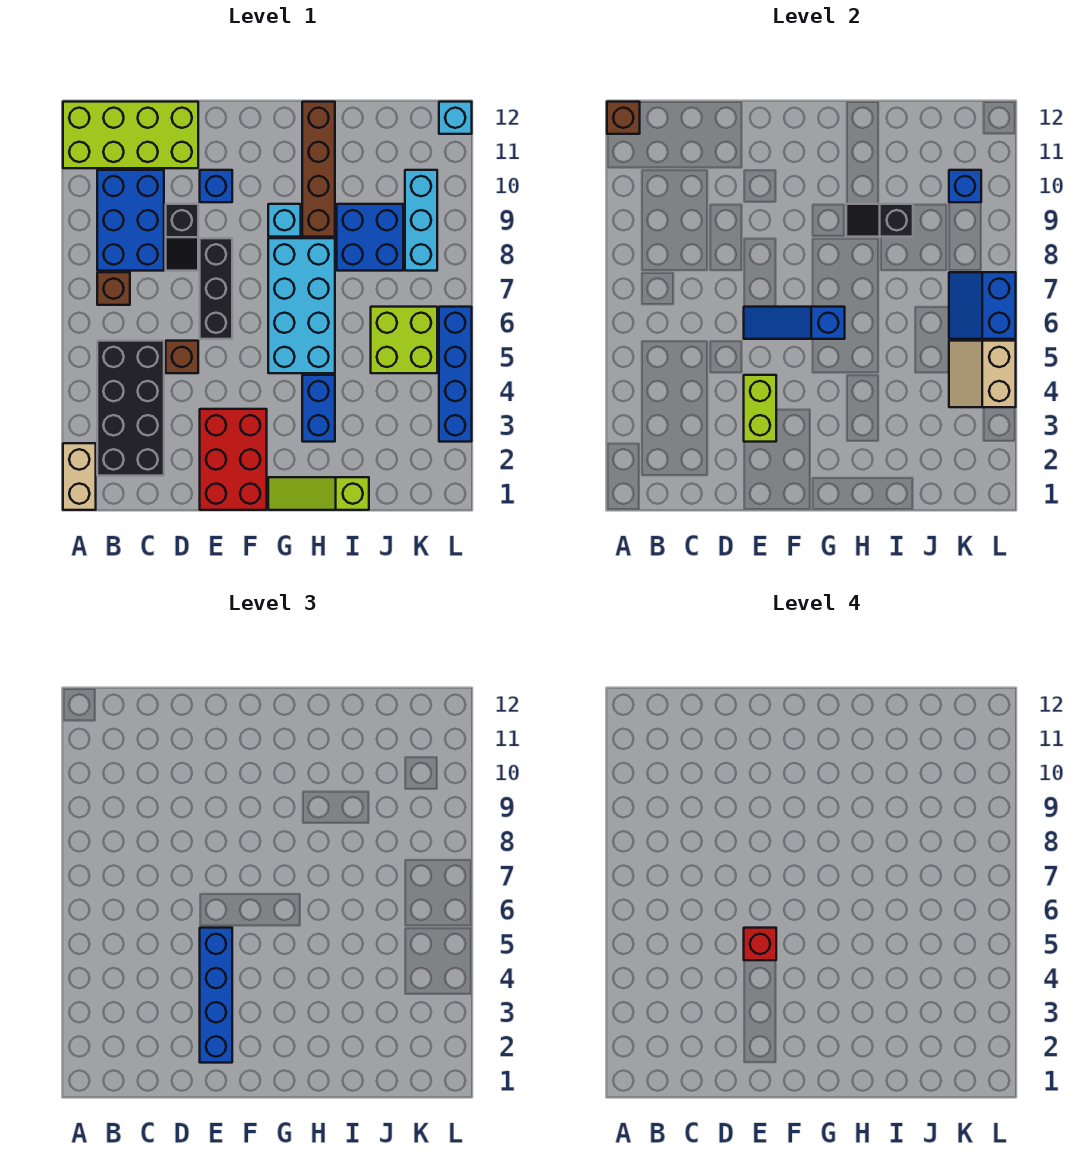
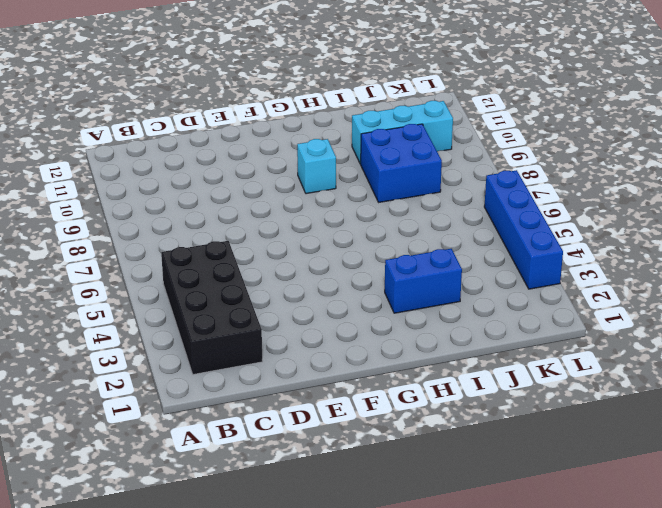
blue brick H3:I3 level 1 -> blue brick H3:H4 level 1
cyan brick I10:K10 level 1 -> cyan brick K8:K10 level 1
none -> tan brick A1:A2 level 1
none -> lime brick A11:D12 level 1
none -> brown brick B7 level 1

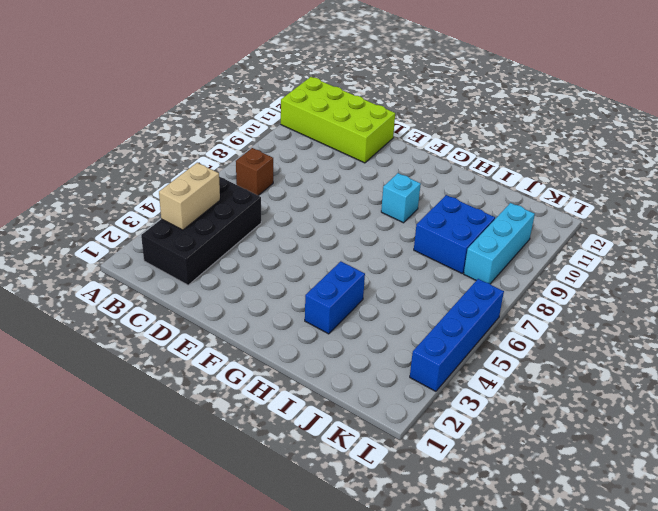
tan brick B3:B4 level 2 -> tan brick A1:A2 level 1
none -> blue brick B8:C10 level 1
none -> brown brick D5 level 1
none -> black slope D8:D9 level 1 top 9

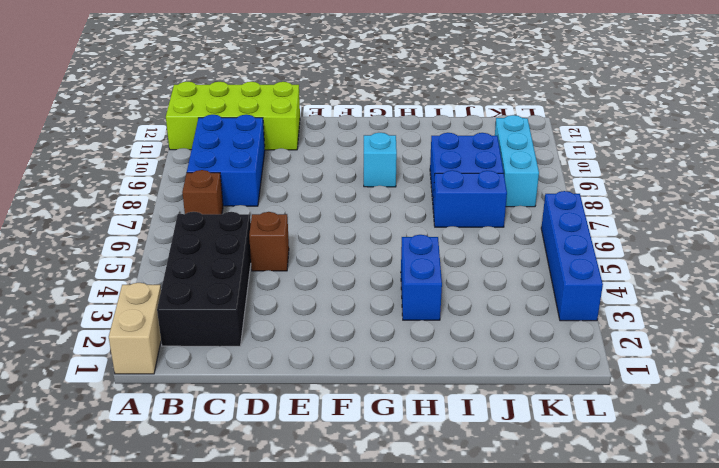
blue brick I7:J7 level 1 -> none
none -> black slope D8:D9 level 1 top 9
none -> red brick E1:F3 level 1
none -> black brick E6:E8 level 1

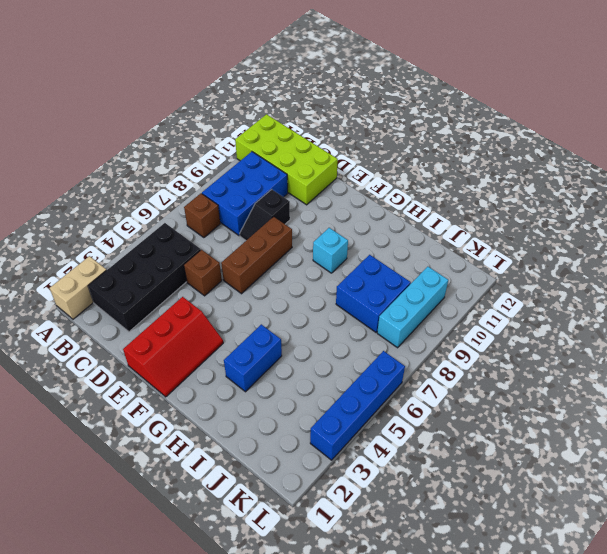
red slope E1:F3 level 1 top E -> red brick E1:F3 level 1
brown brick E6:E8 level 1 -> black brick E6:E8 level 1
none -> blue brick E10 level 1
none -> lime slope G1:I1 level 1 top I
none -> cyan brick G5:H8 level 1

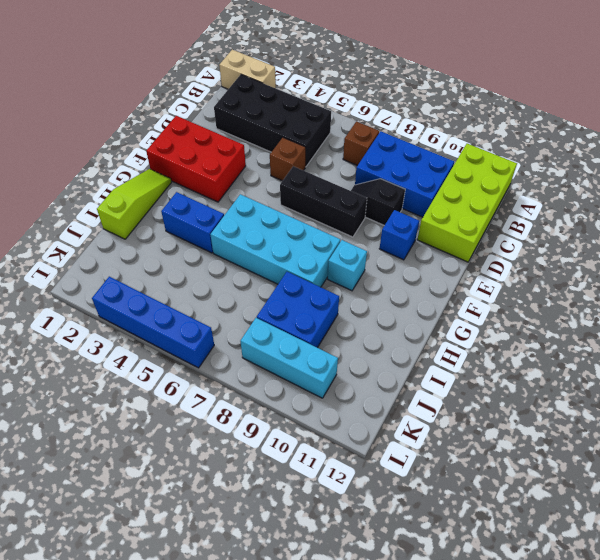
none -> brown brick H9:H12 level 1
none -> lime brick J5:K6 level 1
none -> cyan brick L12 level 1

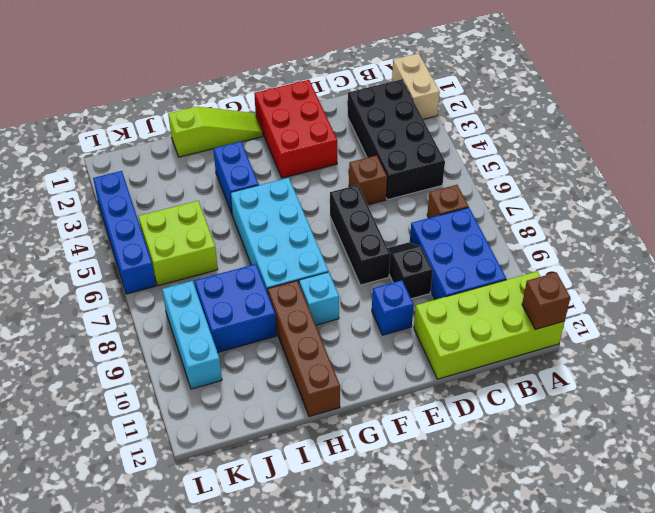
none -> cyan brick L12 level 1
none -> lime brick E3:E4 level 2
none -> blue slope E6:G6 level 2 top G

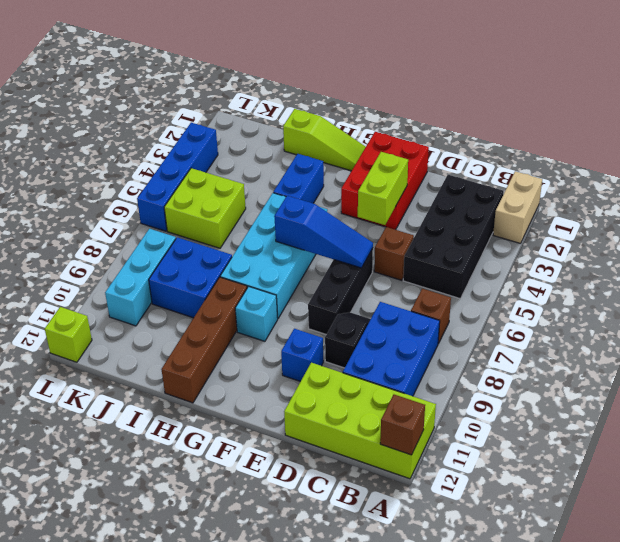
lime brick L12 level 1 -> cyan brick L12 level 1
none -> black slope H9:I9 level 2 top I
none -> tan slope K4:L5 level 2 top L
none -> blue slope K6:L7 level 2 top L

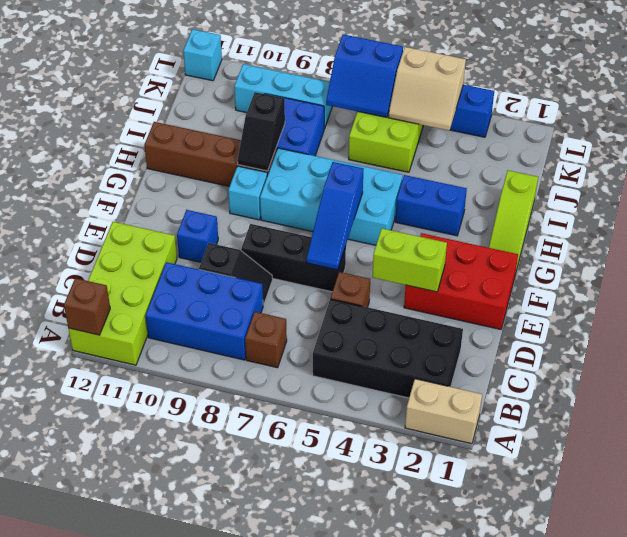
none -> blue brick K10 level 2
none -> blue brick E2:E5 level 3
none -> red brick E5 level 4

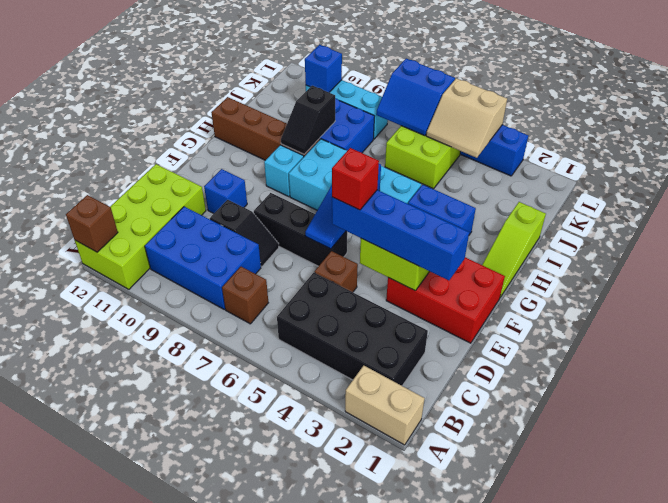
none -> cyan brick L12 level 1

